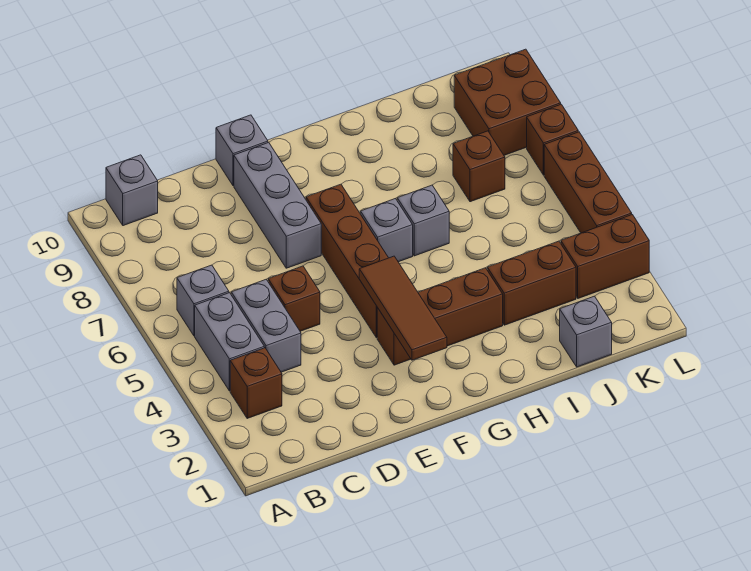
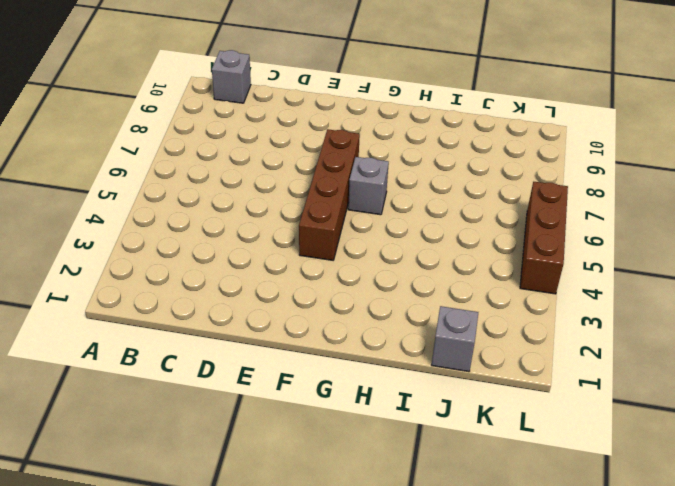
none -> brown brick B3 level 1
none -> grey brick B4:B5 level 1
none -> grey brick B6 level 1

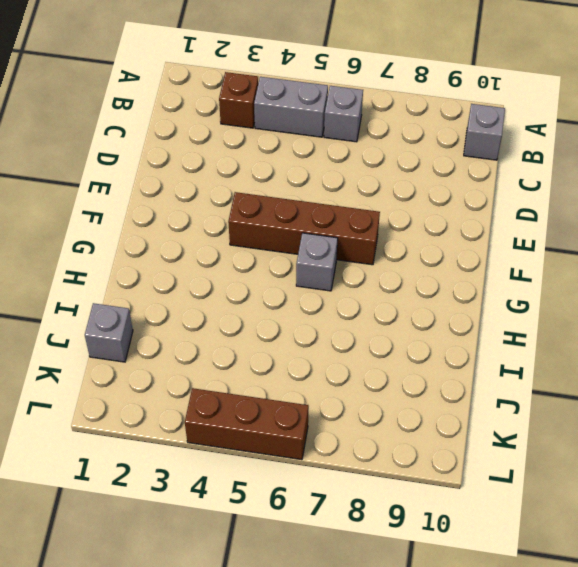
none -> grey brick C4:C5 level 1
none -> brown brick D5 level 1
none -> grey brick E7:E9 level 1

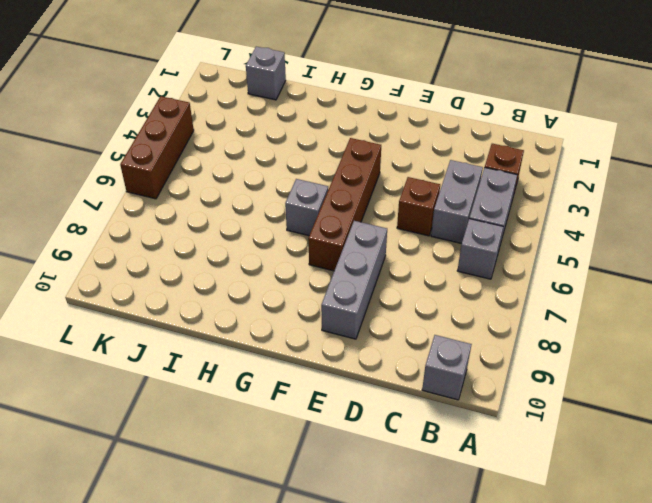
none -> grey brick E10 level 1
none -> brown brick F3:H3 level 1
none -> grey brick H6 level 1

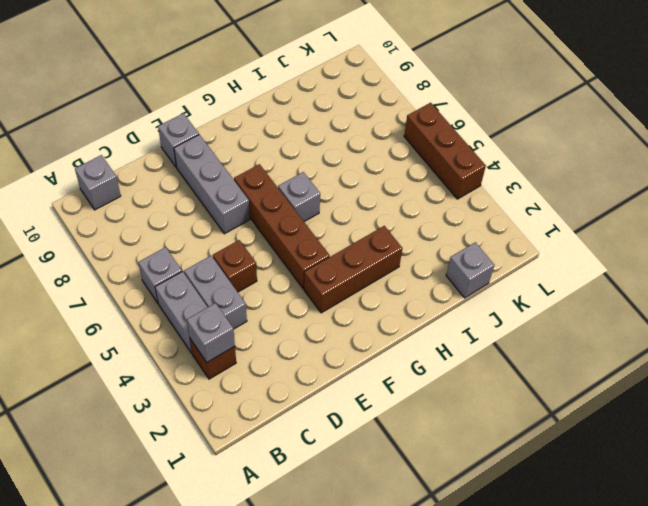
grey brick B3 level 2 -> grey brick H6 level 1
none -> brown brick I3:J3 level 1
none -> brown brick J7 level 1
none -> brown brick K3:L3 level 1

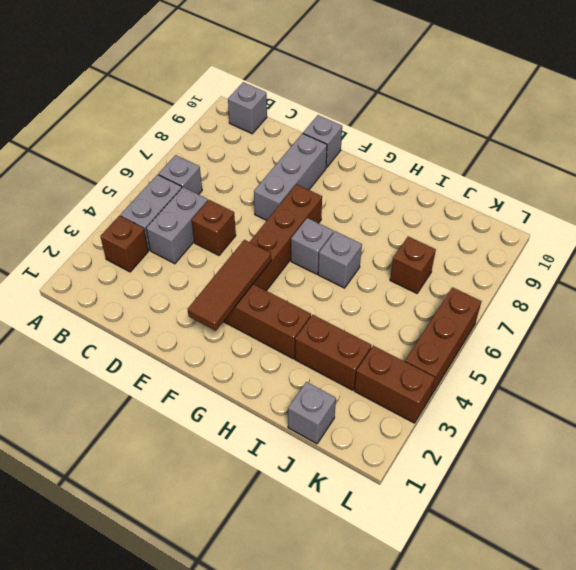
none -> brown brick K8:L9 level 1
none -> brown brick L7 level 1

